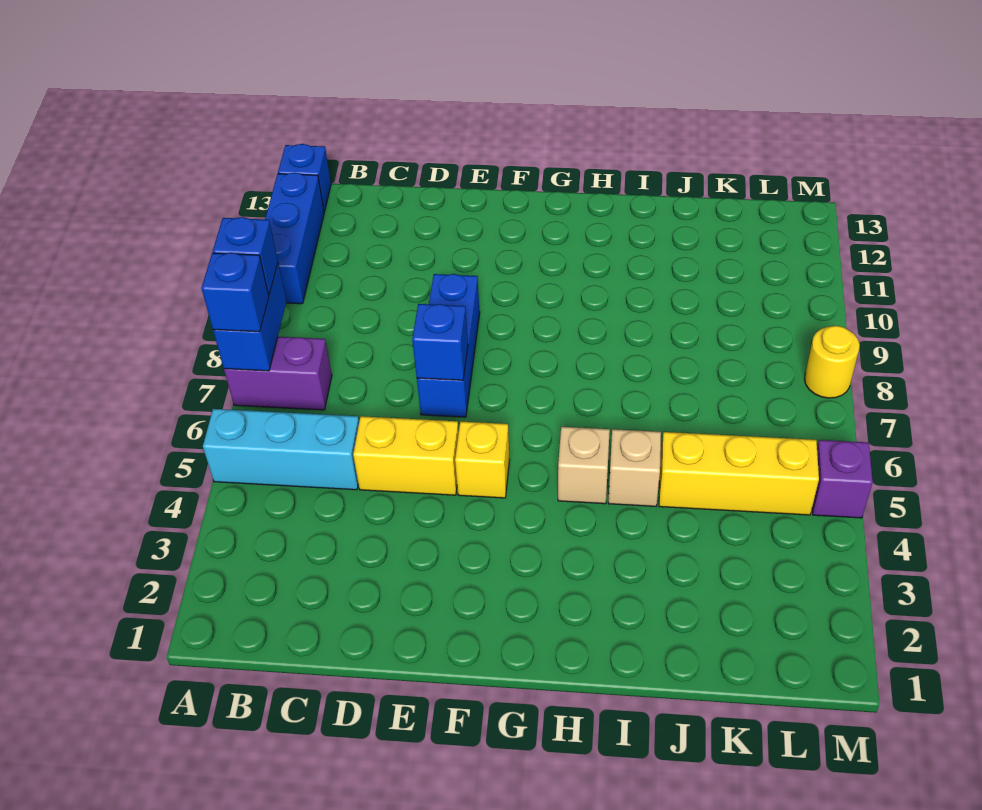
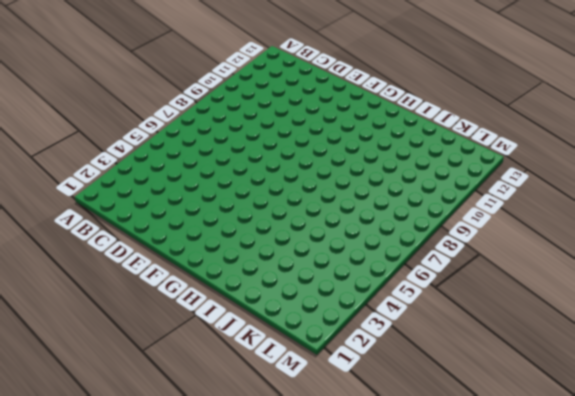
none -> cyan brick A5:C5 level 1
none -> purple brick A7:B7 level 1
none -> blue brick A10:A12 level 1

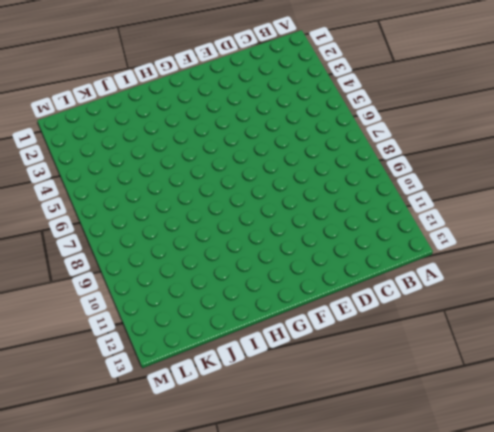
none -> cyan brick A5:C5 level 1
none -> purple brick A7:B7 level 1
none -> blue brick A10:A12 level 1

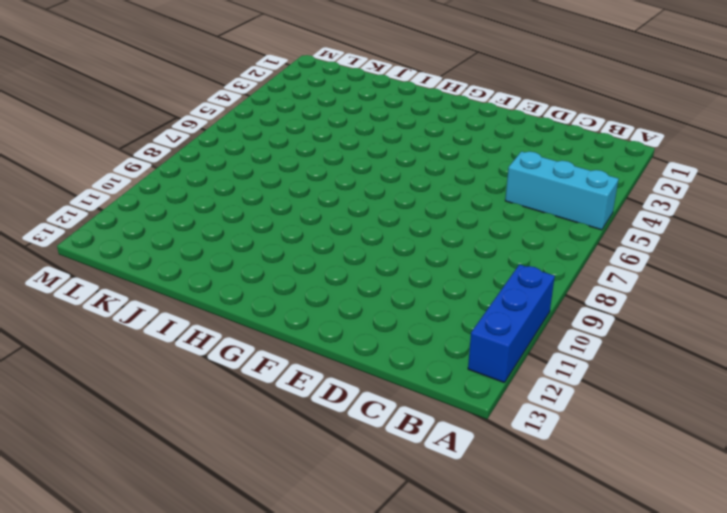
none -> purple brick A7:B7 level 1
none -> blue brick A13 level 1
none -> yellow brick D5:E5 level 1

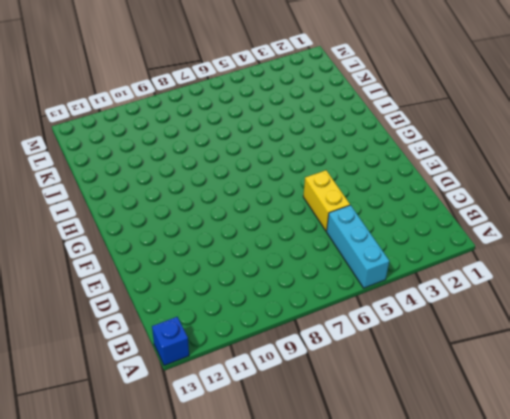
none -> purple brick A7:B7 level 1
none -> blue brick A10:A12 level 1
none -> blue brick E7:E9 level 1

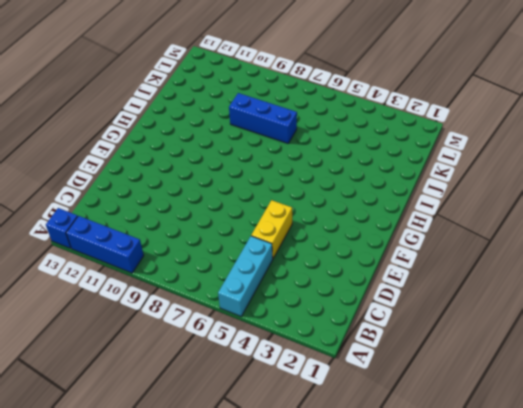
blue brick J7:J9 level 1 -> blue brick E7:E9 level 1
none -> purple brick A7:B7 level 1
none -> yellow brick F5 level 1
none -> tan brick H5 level 1

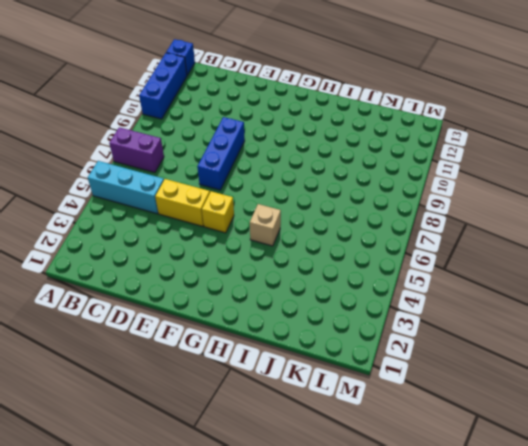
none -> tan brick I5 level 1
none -> yellow brick J5:L5 level 1
none -> purple brick M5 level 1

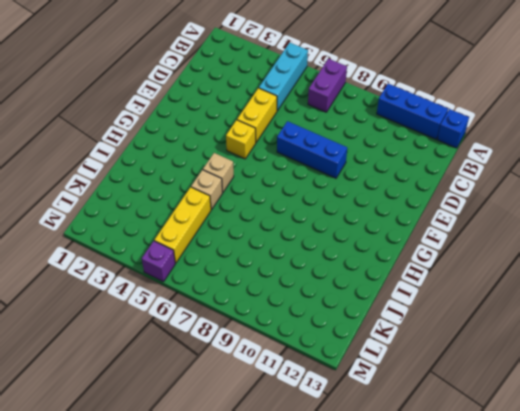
none -> yellow round brick M8 level 1
none -> blue brick A7:A8 level 2
none -> blue brick E7 level 2

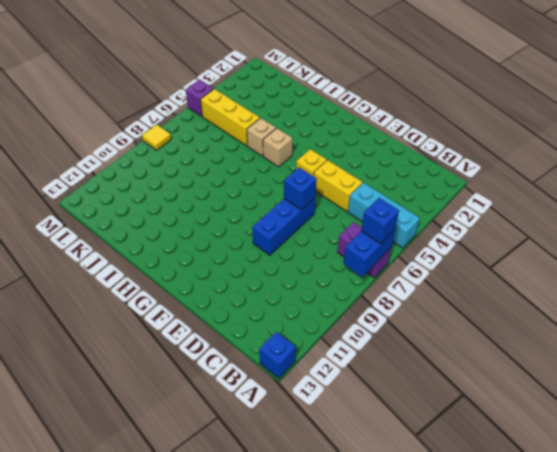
yellow tile M8 level 1 -> yellow round brick M8 level 1
none -> blue brick A10:A12 level 1
none -> blue brick A8 level 3

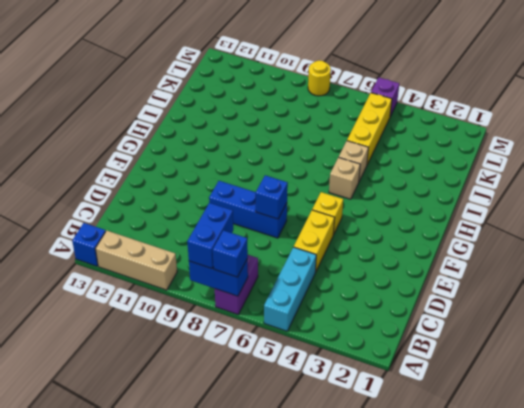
blue brick A8:B8 level 3 -> blue brick A8 level 3
tan brick A10:A12 level 1 -> blue brick A10:A12 level 1

